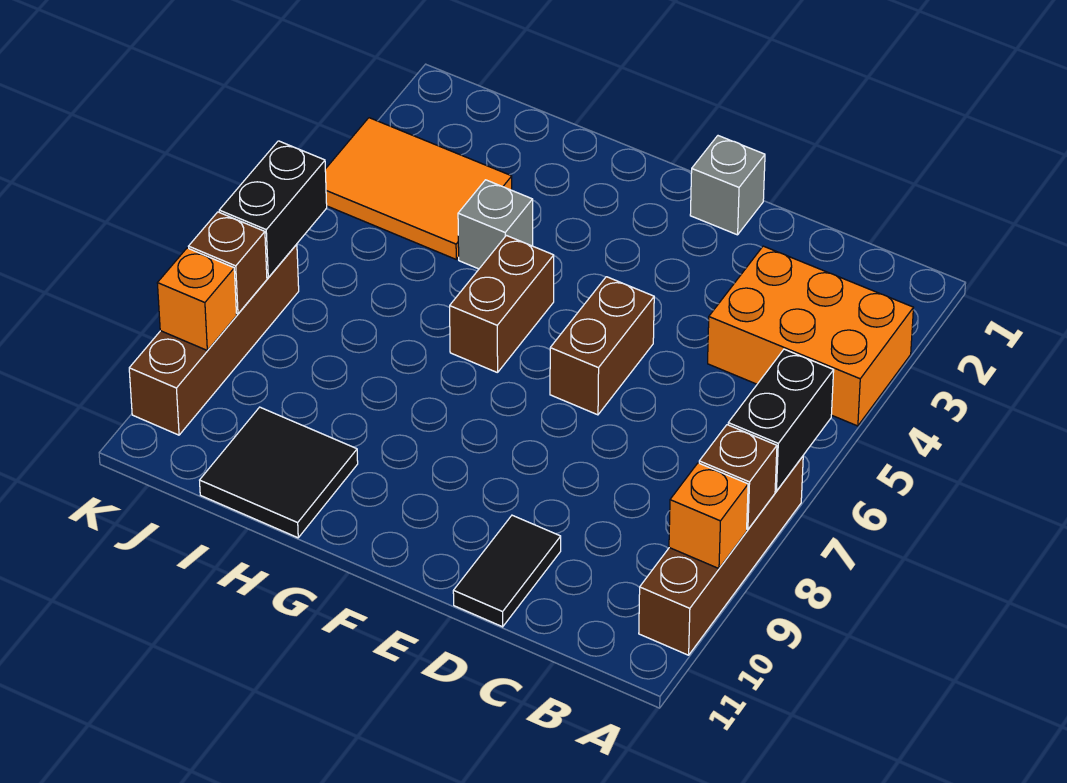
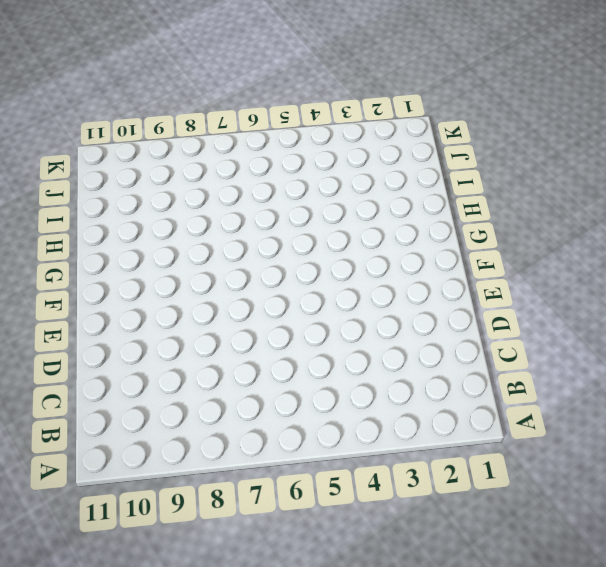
none -> orange brick A3:C4 level 1
none -> brown brick A7:A10 level 1
none -> black tile D10:D11 level 1

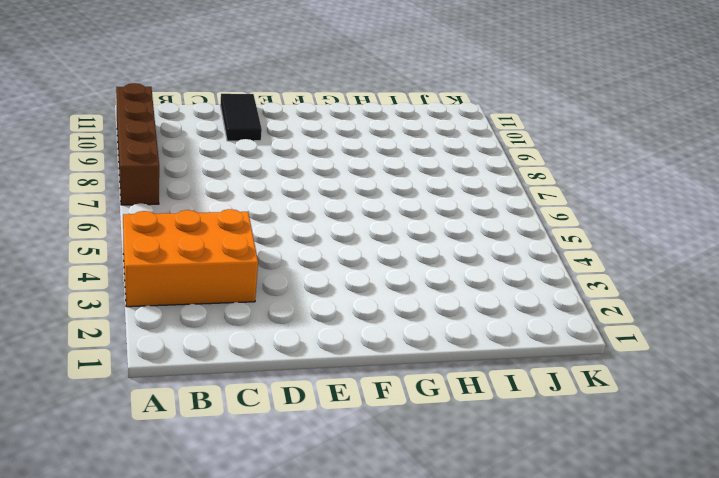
none -> grey brick E1 level 1
none -> brown brick E5:E6 level 1
none -> brown brick G5:G6 level 1

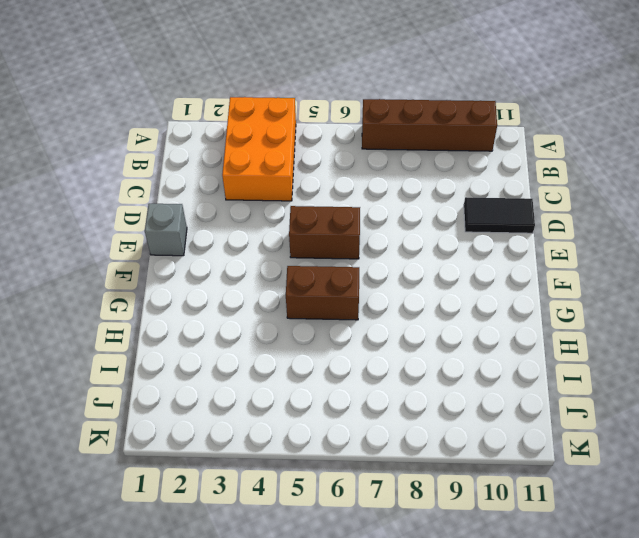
none -> grey brick H4 level 1
none -> black tile H10:I11 level 1
none -> orange tile I3:K4 level 1

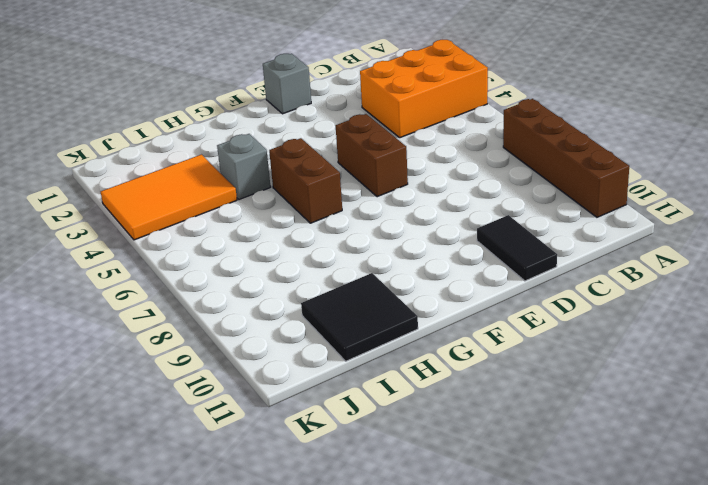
none -> brown brick K7:K10 level 1
none -> black brick A6:A7 level 2
none -> brown brick A8 level 2

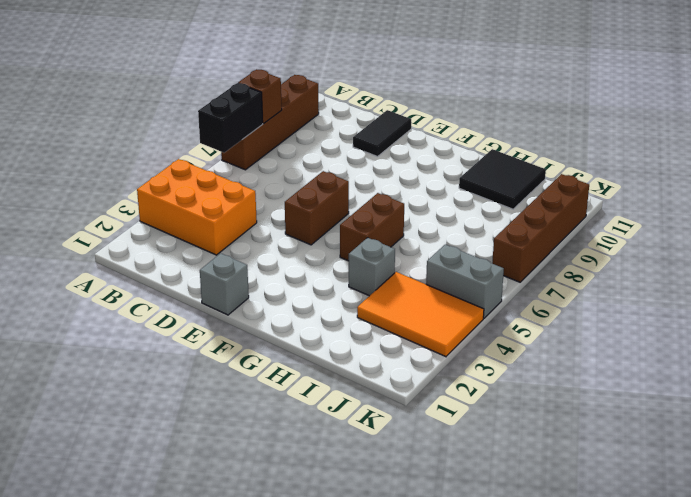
grey brick J5:K5 level 1 -> none
none -> orange brick A9 level 2
none -> black brick K6:K7 level 2
none -> brown brick K8 level 2

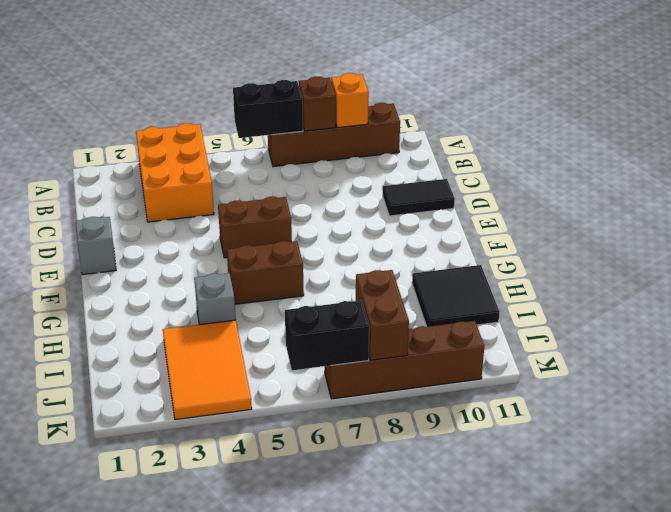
brown brick J8:K8 level 2 -> brown brick K8 level 2
none -> orange brick K9 level 2

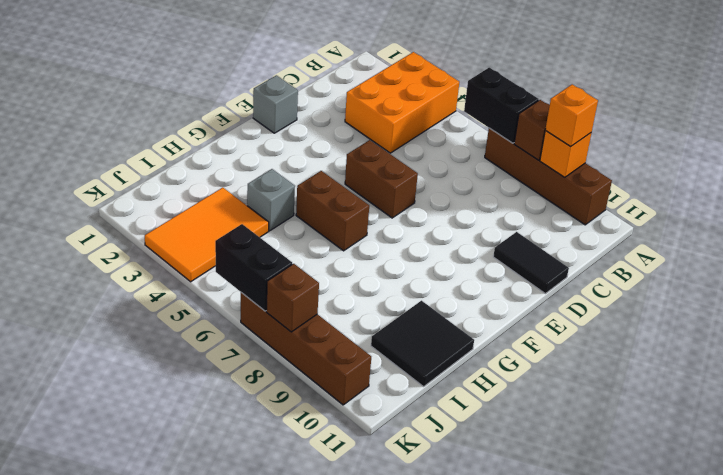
orange brick A9 level 3 -> orange brick K9 level 2

